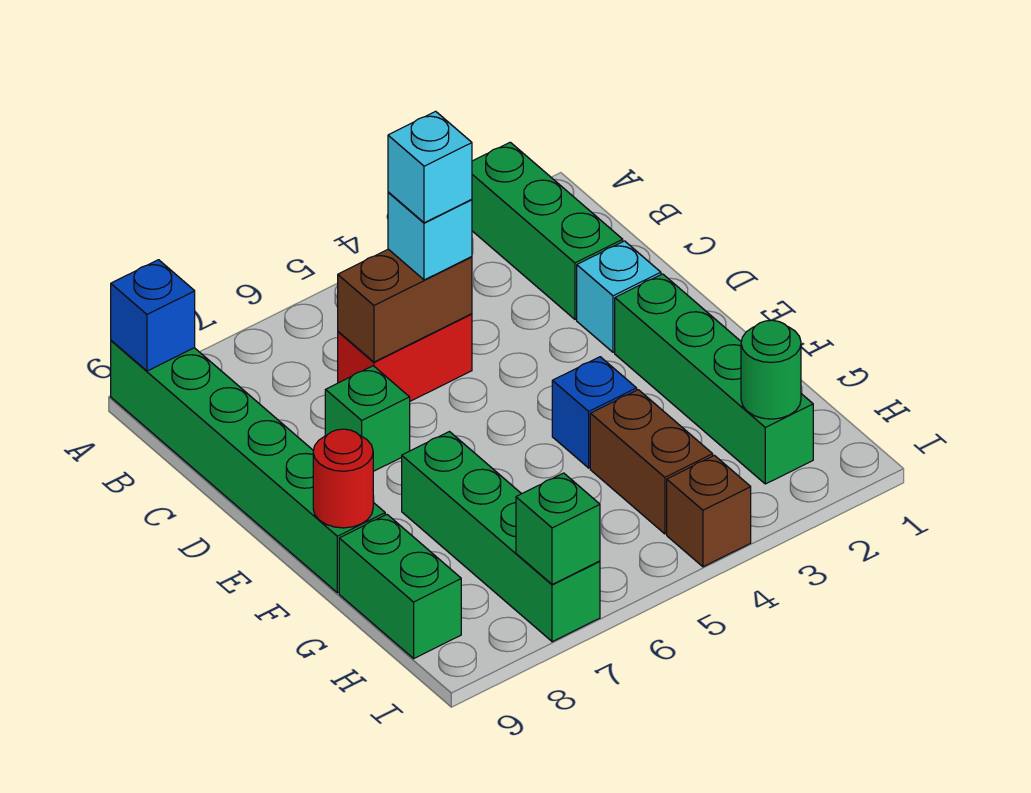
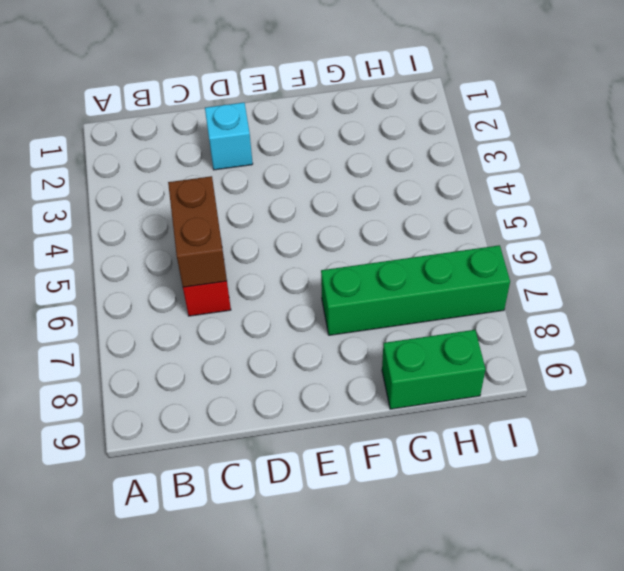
none -> green brick A2:C2 level 1
none -> green brick A9:F9 level 1
none -> green brick D7 level 1

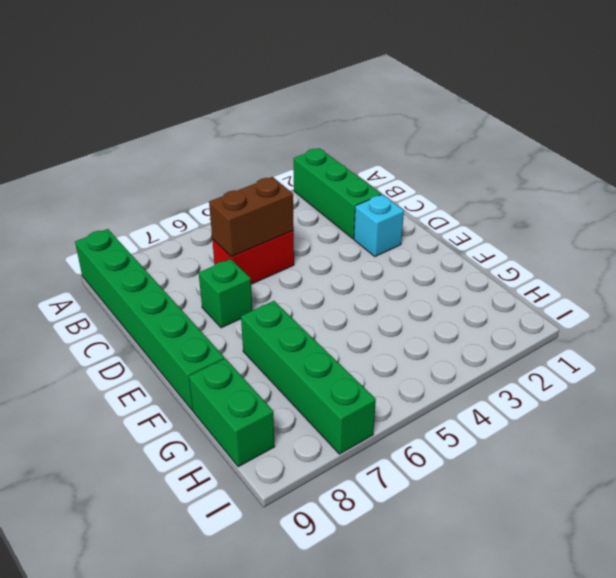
none -> green brick E2:H2 level 1
none -> blue brick F4 level 1
none -> brown brick G4:H4 level 1

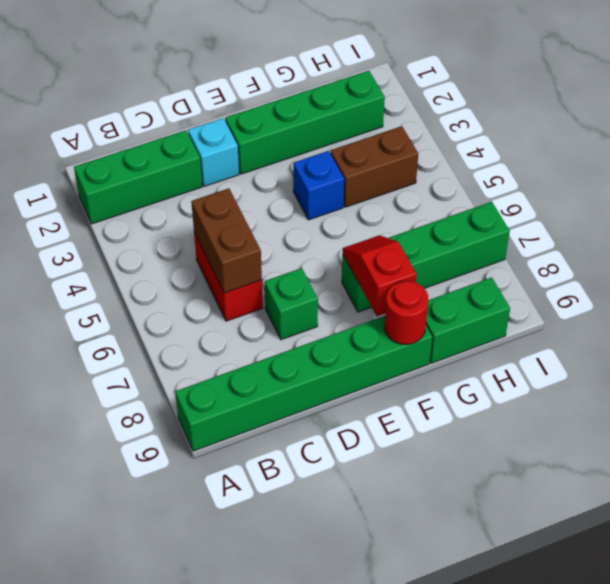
red slope F7:F8 level 2 top 8 -> none
none -> brown brick I4 level 1
none -> blue brick A9 level 2
none -> green round brick H2 level 2

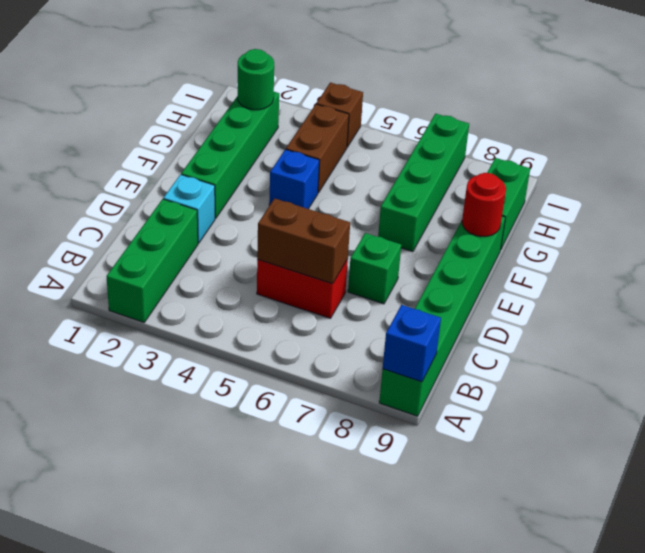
none -> green brick I7 level 2
none -> cyan brick C5 level 3
none -> cyan brick C5 level 4

